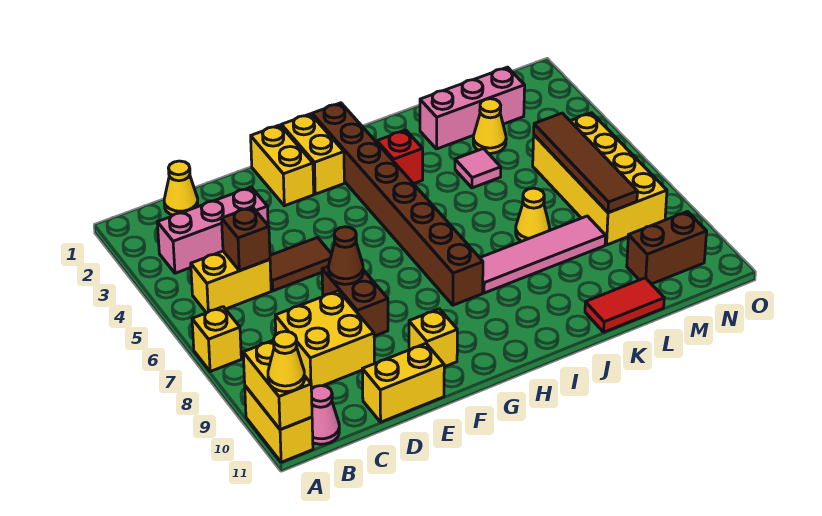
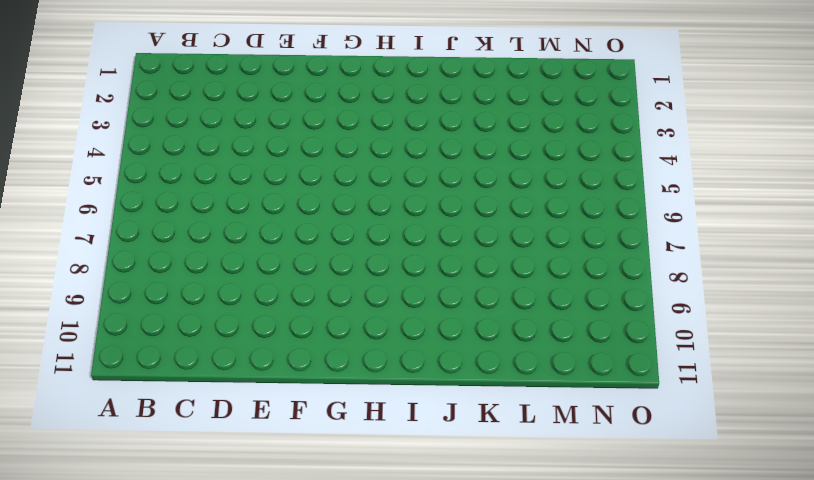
none -> yellow brick A7 level 1
none -> yellow brick A10:A11 level 1
none -> pink brick B3:D3 level 1

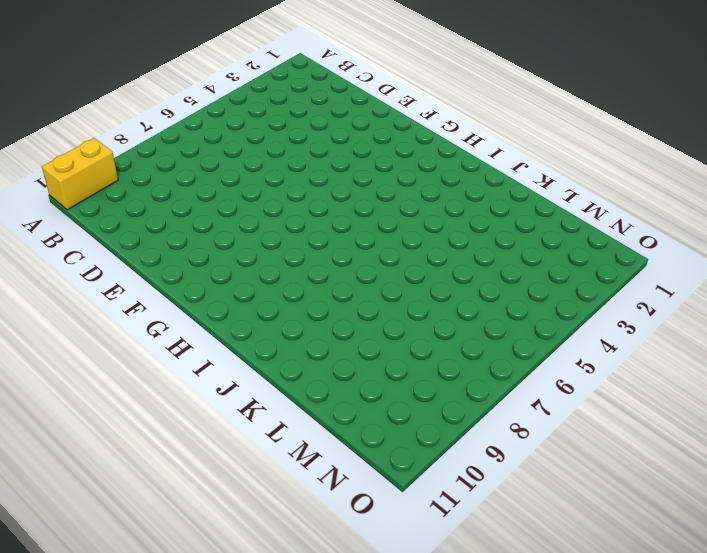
none -> yellow brick A7 level 1
none -> pink brick B3:D3 level 1
none -> yellow brick B5:C5 level 1

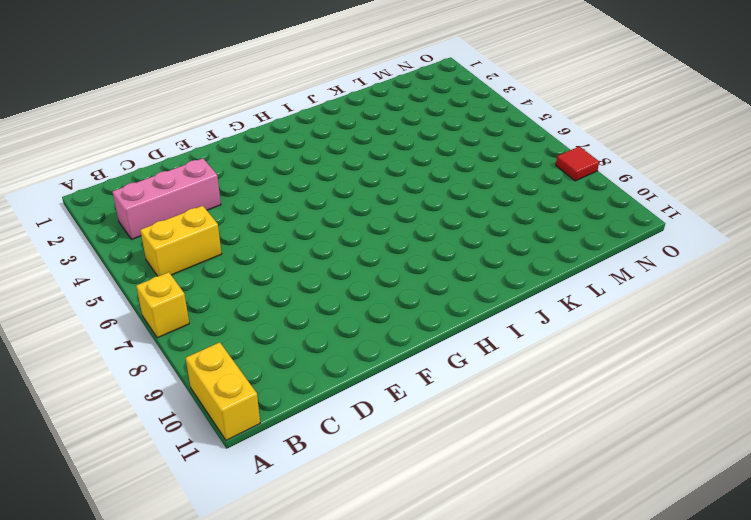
red tile O8 level 1 -> none
none -> pink cone B11 level 1
none -> yellow cone C1 level 1
none -> yellow brick C8:D9 level 1

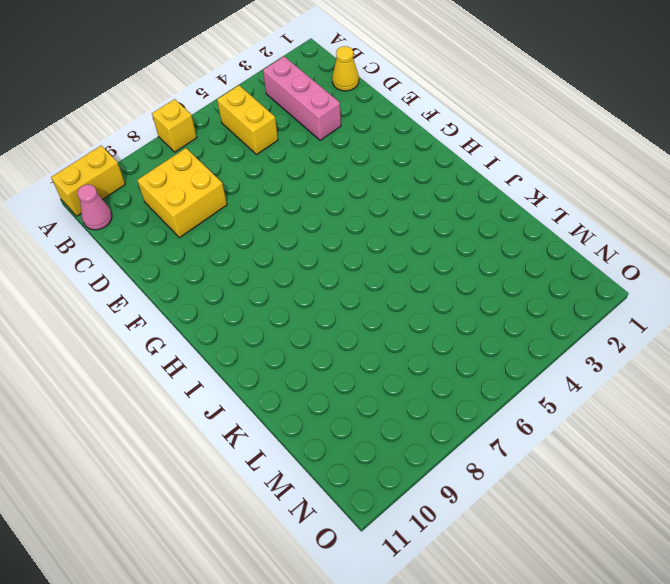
none -> brown tile D5:E5 level 1
none -> yellow brick D11:E11 level 1
none -> brown brick E7:E8 level 1

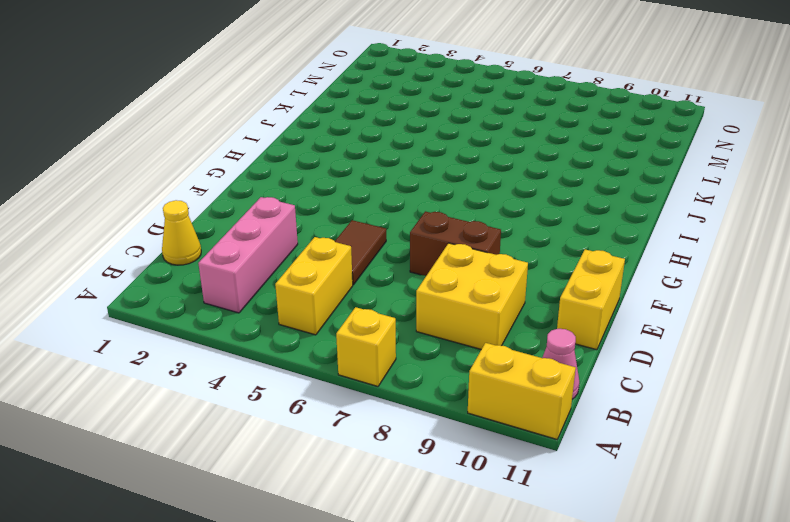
none -> yellow brick F1:F2 level 1
none -> yellow brick F10 level 1
none -> yellow brick G1:G2 level 1

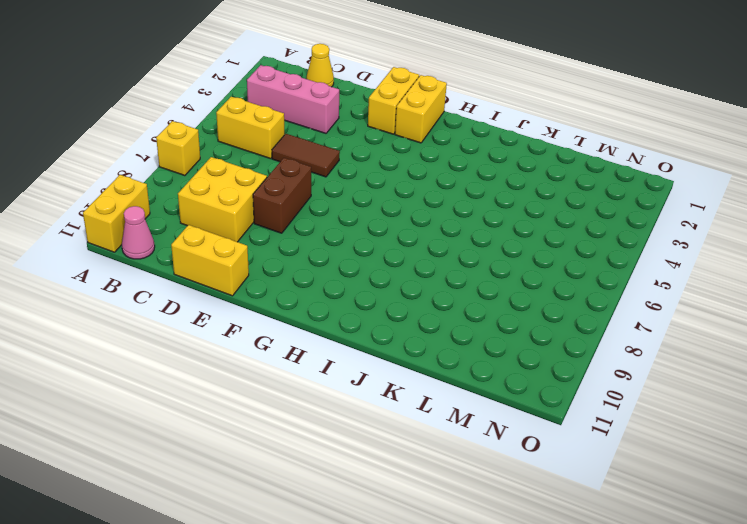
none -> yellow brick F10 level 1
none -> brown brick H1:H8 level 1
none -> red brick I3 level 1

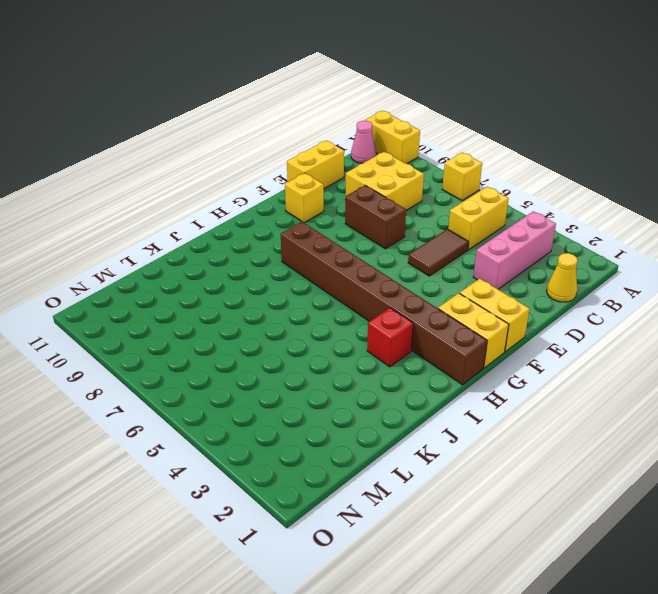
none -> pink tile I8:L8 level 1
none -> pink brick K2:M2 level 1
none -> pink tile K4 level 1

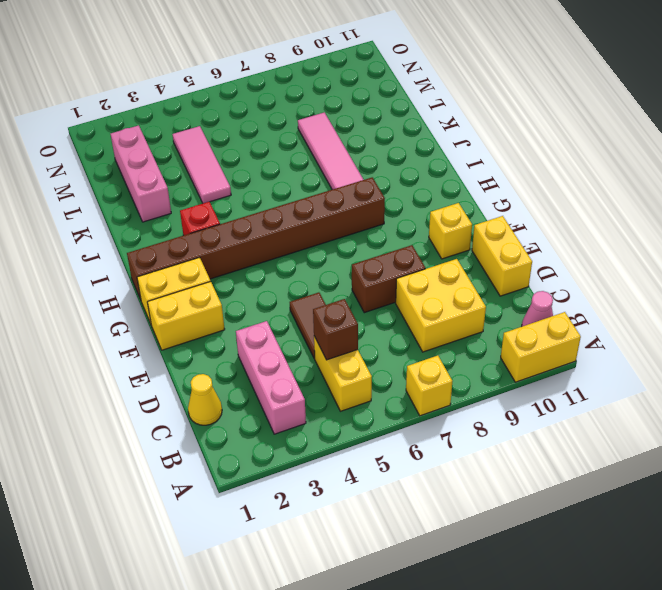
pink tile K4:M4 level 1 -> pink tile K4 level 1
none -> yellow cone K7 level 1
none -> red tile K11:L11 level 1
none -> yellow cone L3 level 1

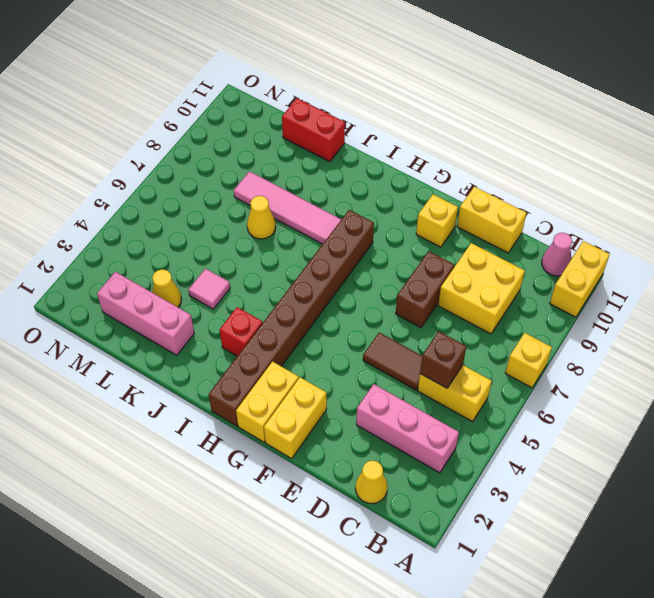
red brick K11:L11 level 1 -> red tile K11:L11 level 1
none -> yellow brick M5:N8 level 1
none -> brown brick M10:N10 level 1
none -> yellow brick A10:A11 level 2

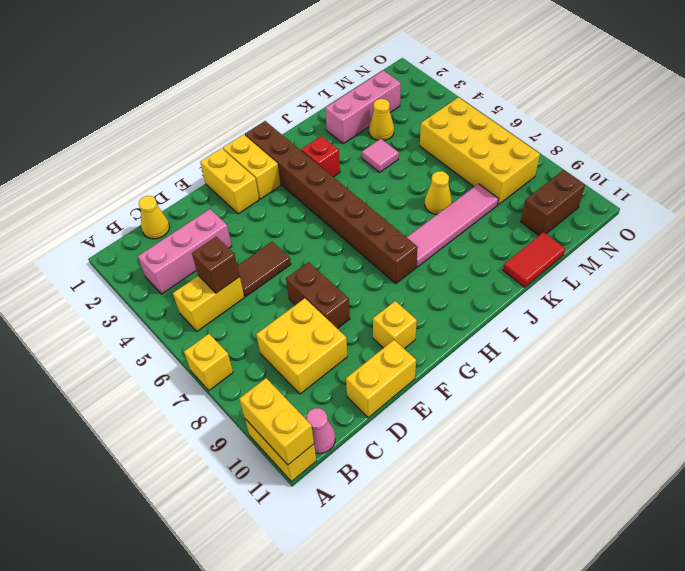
none -> brown cone E7 level 2
none -> brown tile M5:M8 level 2
none -> yellow cone A11 level 3

